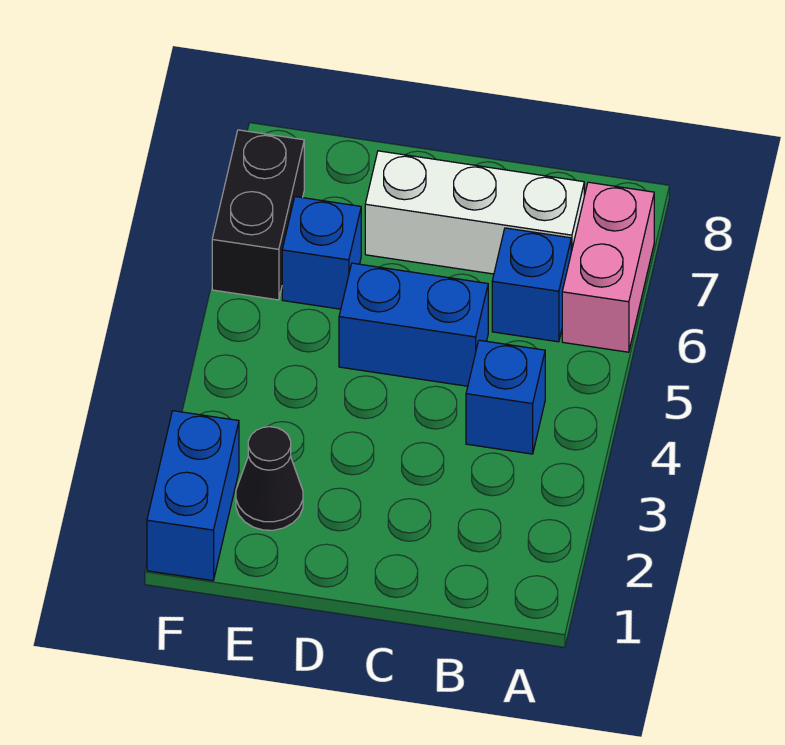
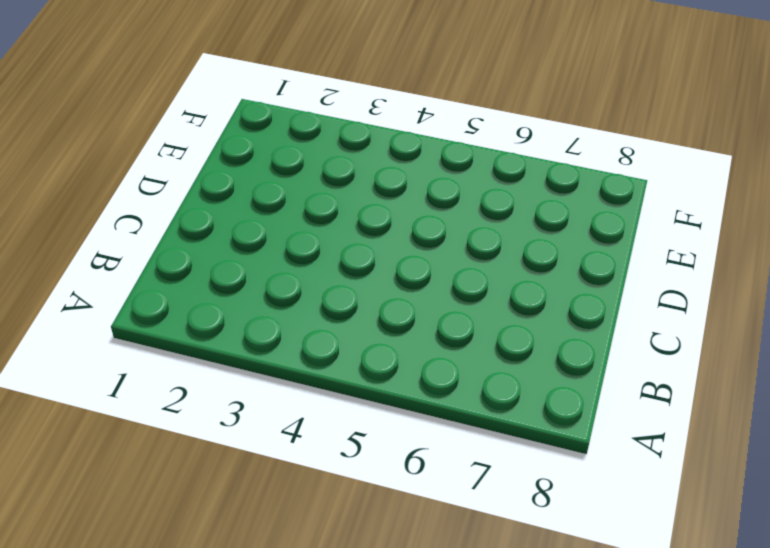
none -> pink brick A6:A7 level 1
none -> blue brick B4 level 1

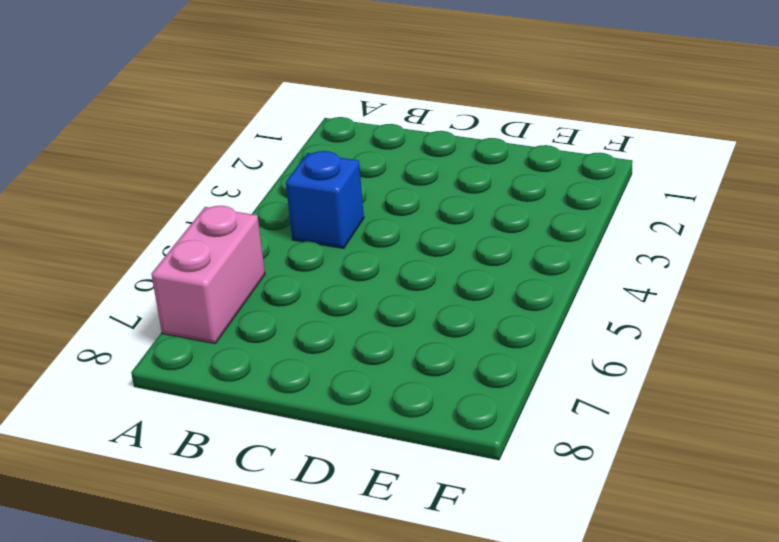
none -> blue brick B6 level 1
none -> white brick B7:D7 level 1

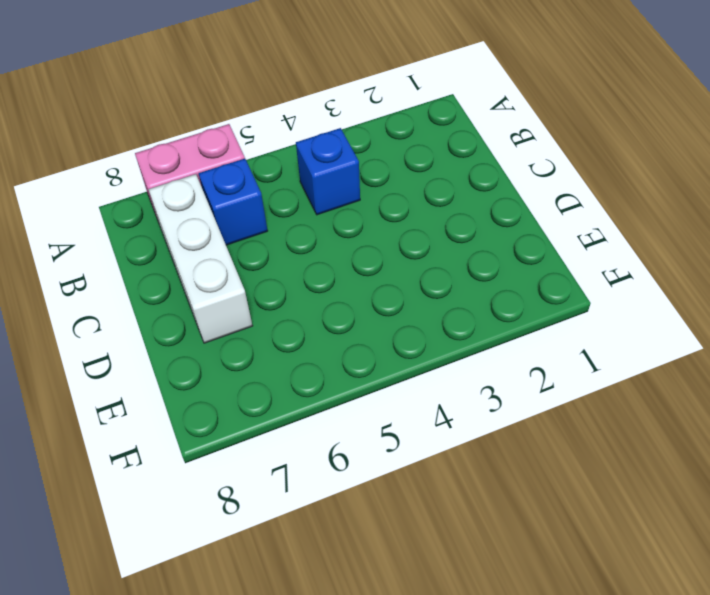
none -> blue brick C5:D5 level 1
none -> black cone E2 level 1

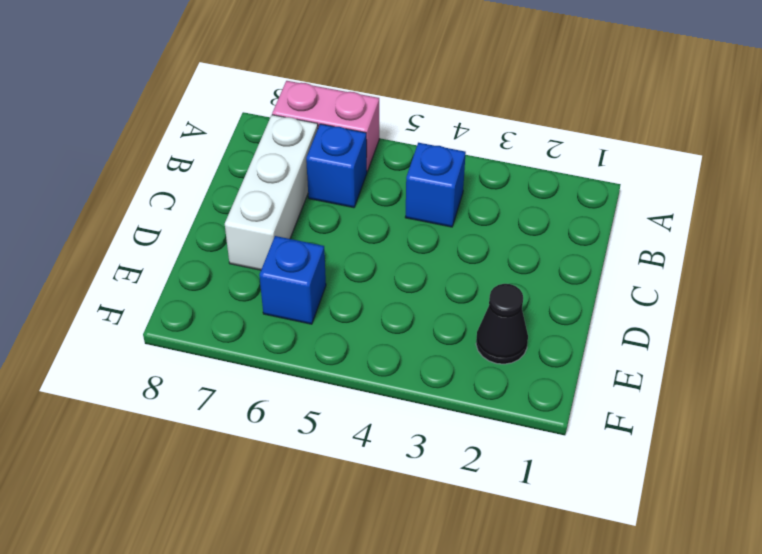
none -> blue brick C5:D5 level 1
none -> blue brick F1:F2 level 1

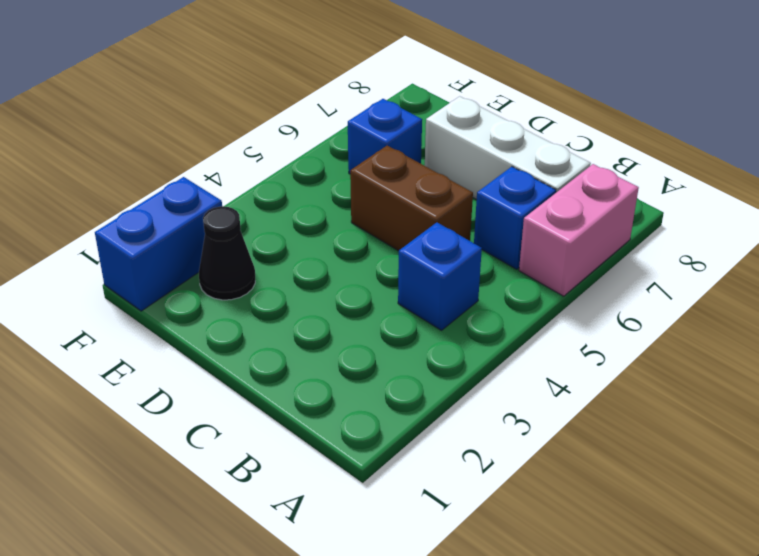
brown brick C5:D5 level 1 -> blue brick C5:D5 level 1
none -> black brick F6:F7 level 1

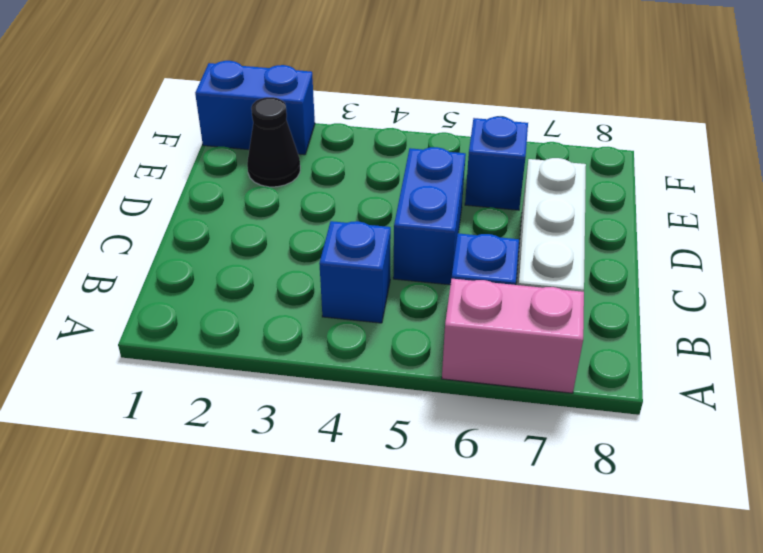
none -> black brick F6:F7 level 1

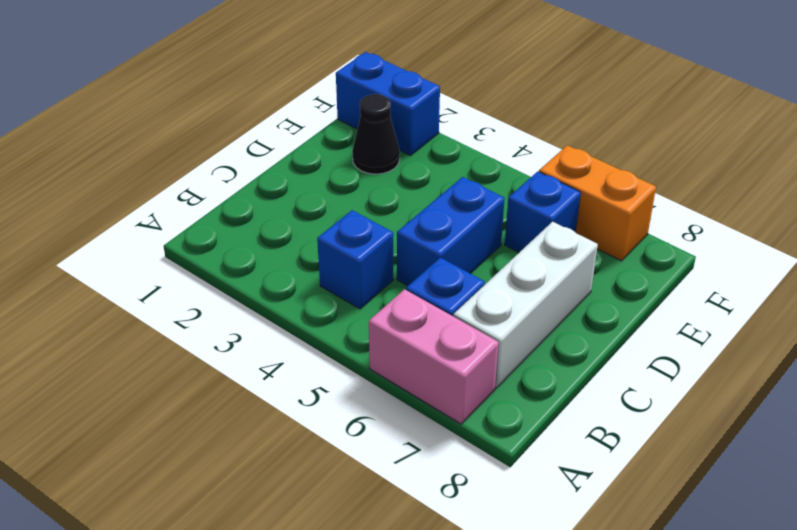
orange brick F6:F7 level 1 -> black brick F6:F7 level 1

